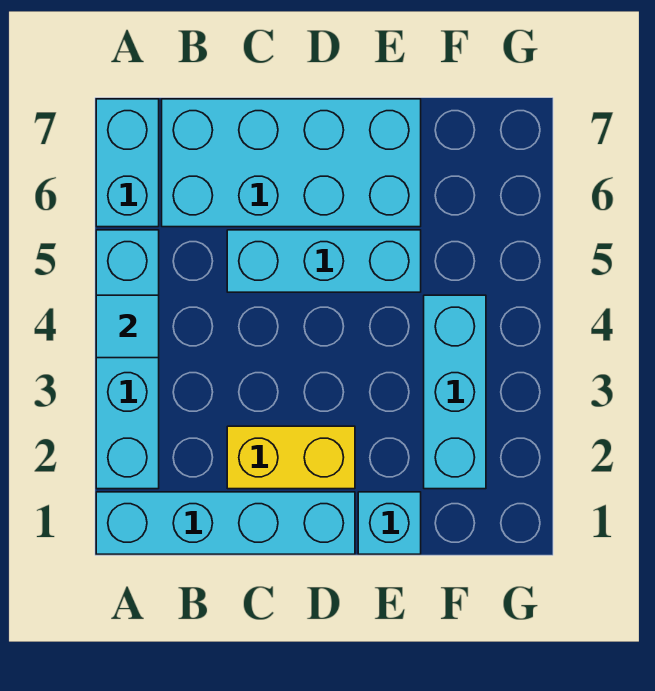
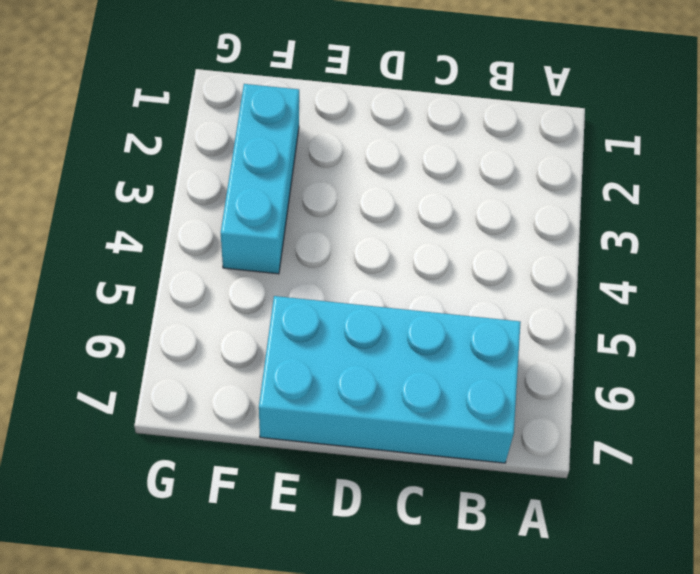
none -> cyan brick A1:D1 level 1
none -> cyan brick A2:A5 level 1

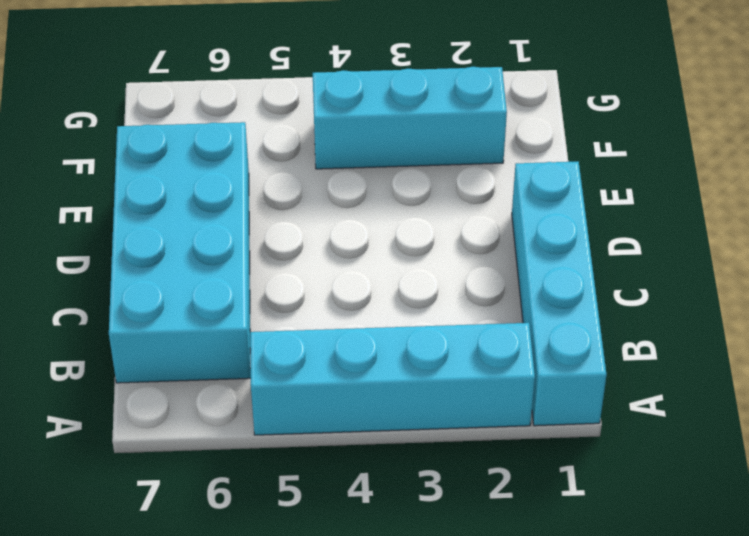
none -> cyan brick A6:A7 level 1
none -> yellow brick C2:D2 level 1

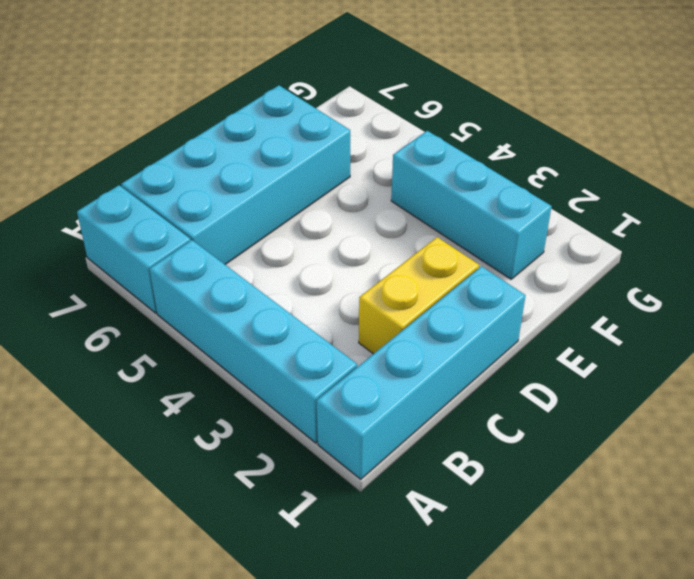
none -> cyan brick C5:E5 level 1
none -> cyan brick E1 level 1

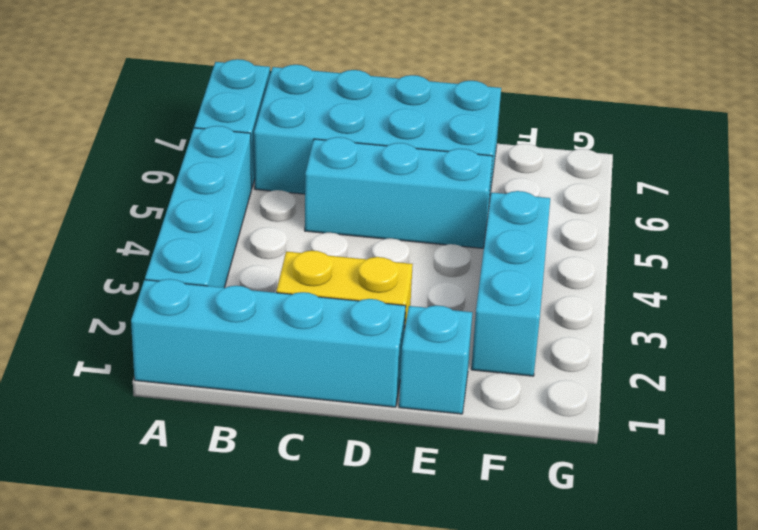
none -> cyan tile A4 level 2

